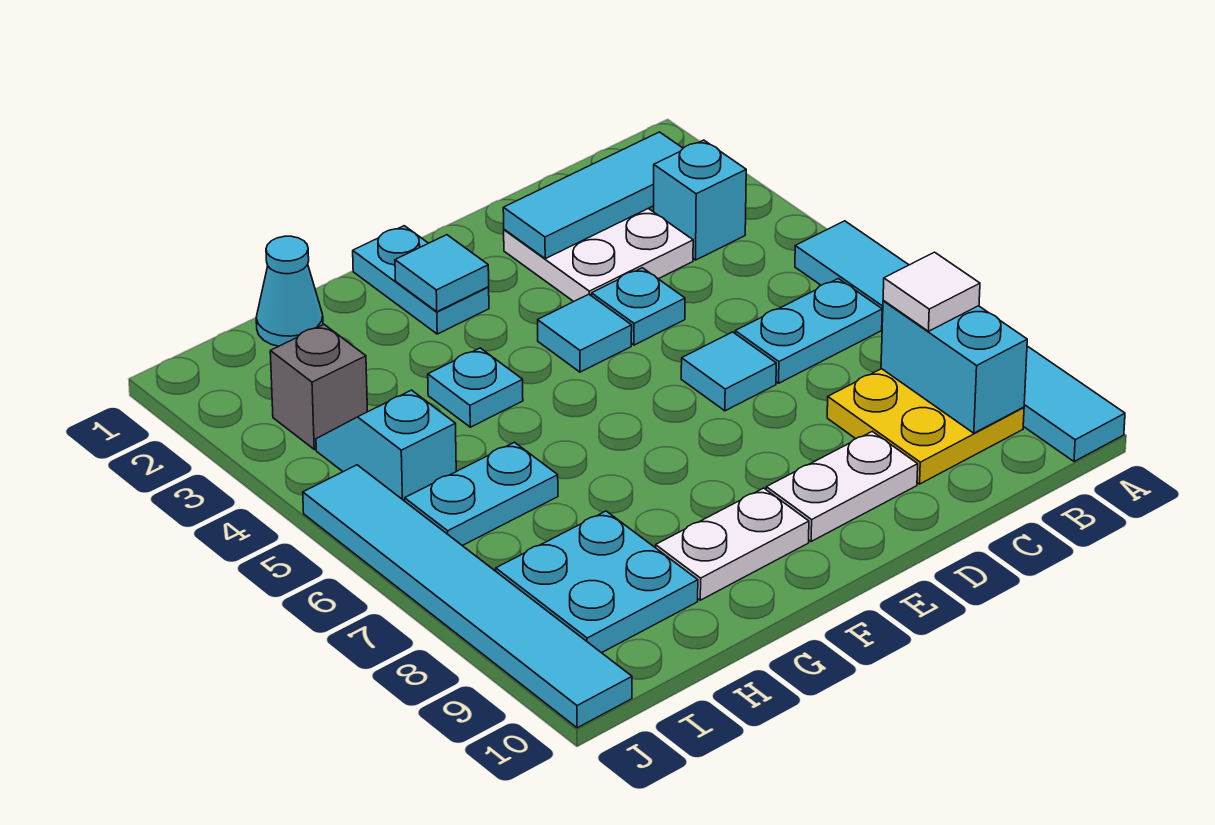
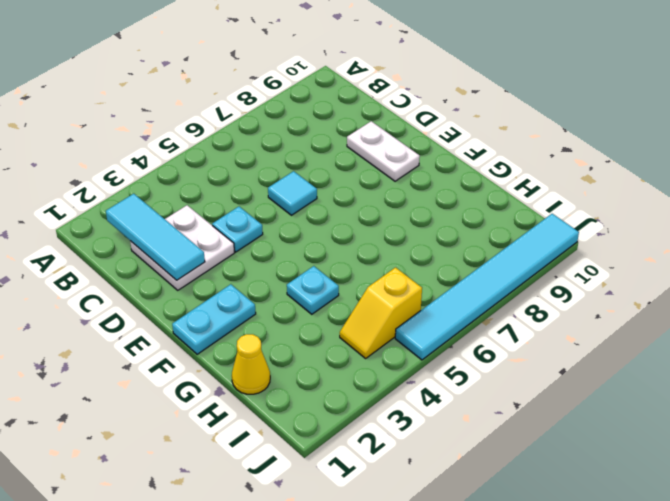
yellow cone H1 level 1 -> cyan cone H1 level 1
yellow slope I4:I5 level 1 top 5 -> cyan slope I4:I5 level 1 top 5
none -> cyan tile A5:A10 level 1
none -> cyan brick B3 level 1
none -> cyan plate B6:C6 level 1

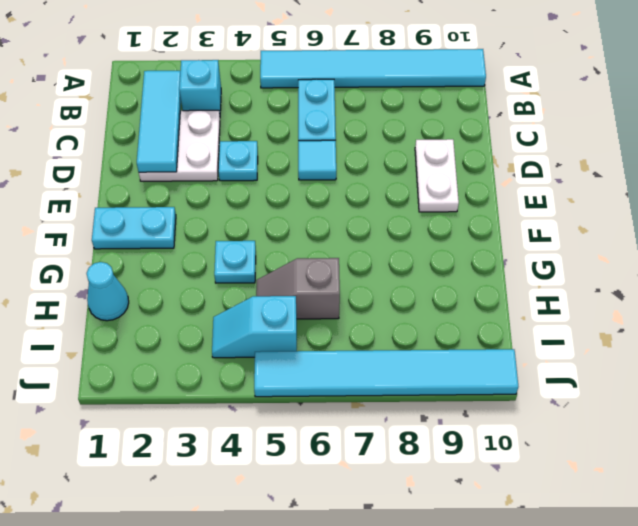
grey slope H5:H6 level 1 top 6 -> cyan plate H6:I6 level 1
none -> yellow plate B8:C9 level 1
none -> cyan tile E4 level 1
none -> white plate F9:G9 level 1

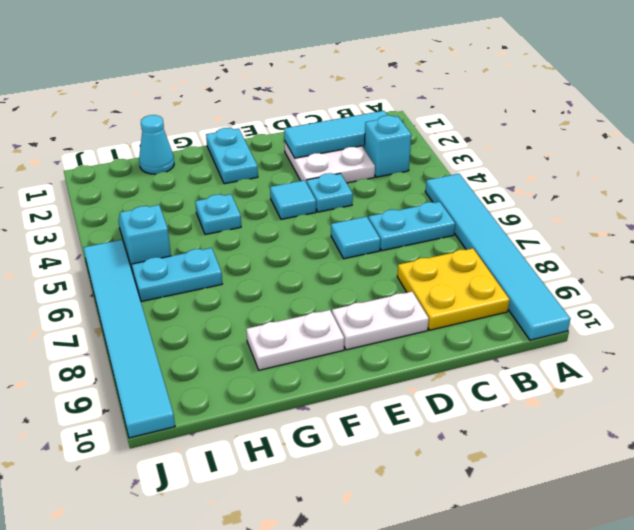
none -> cyan plate H8:I9 level 1
none -> grey brick I3 level 1
none -> cyan brick B8:B9 level 2

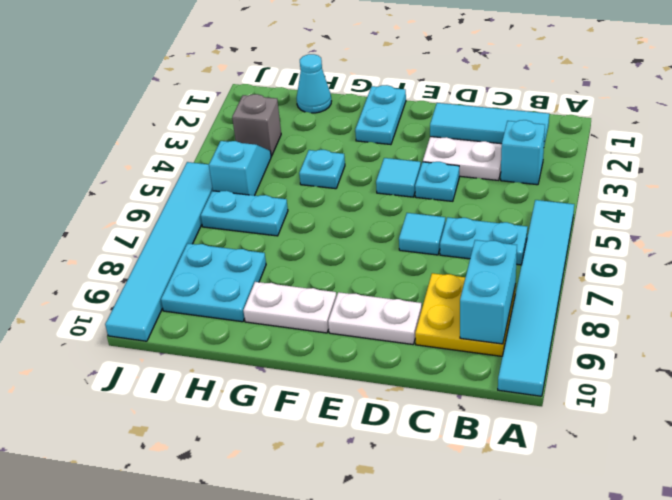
none -> cyan tile F2 level 2
none -> white tile B8 level 3

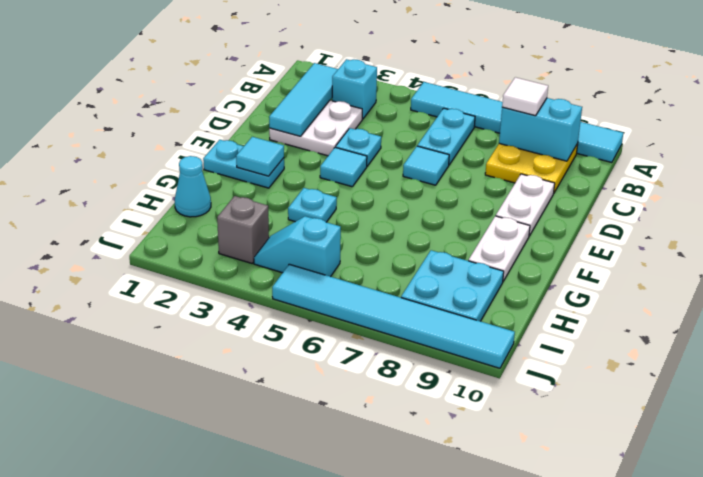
none -> cyan plate H6:I6 level 1

